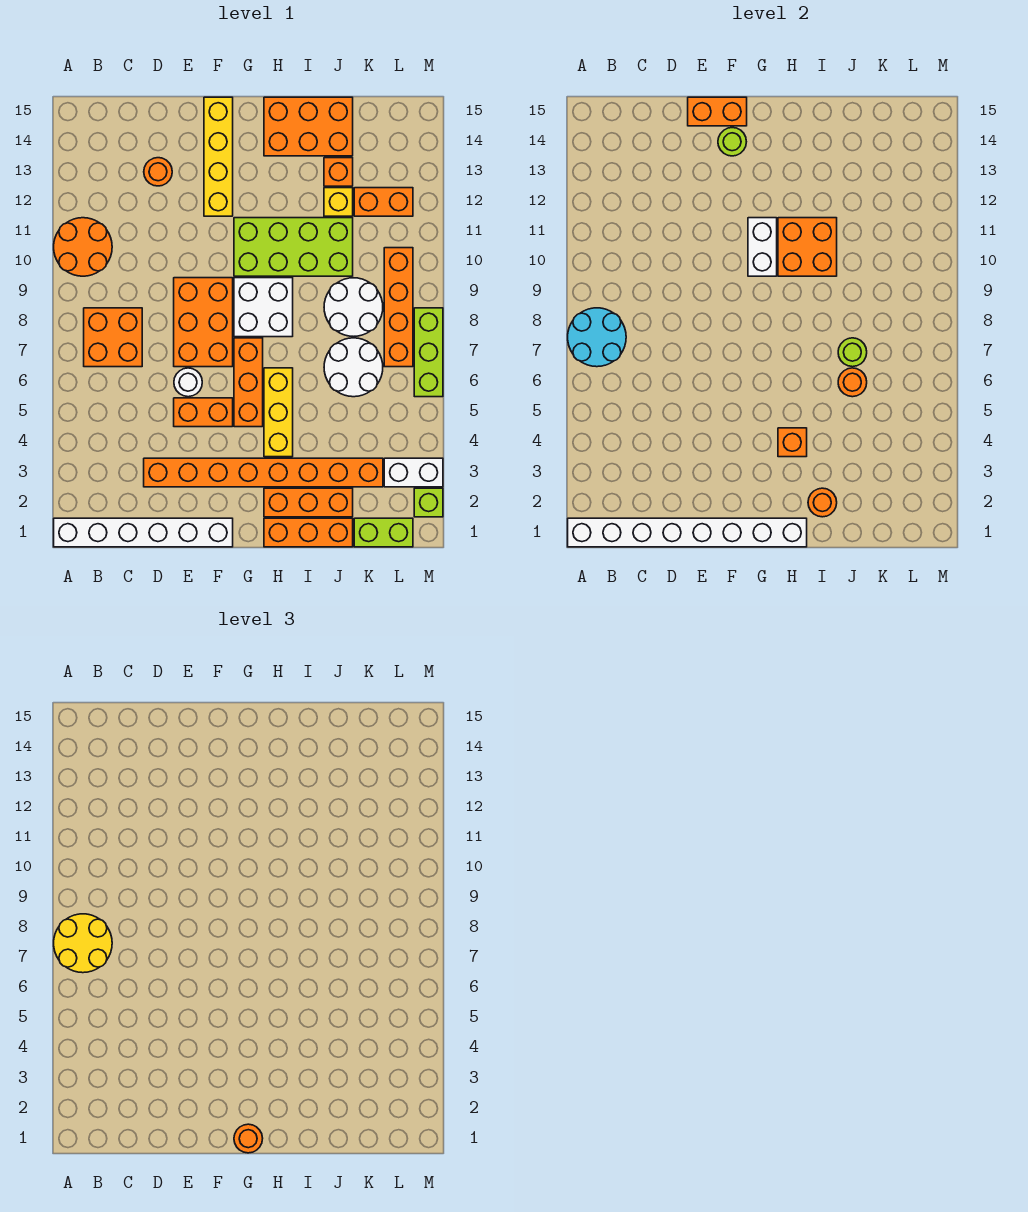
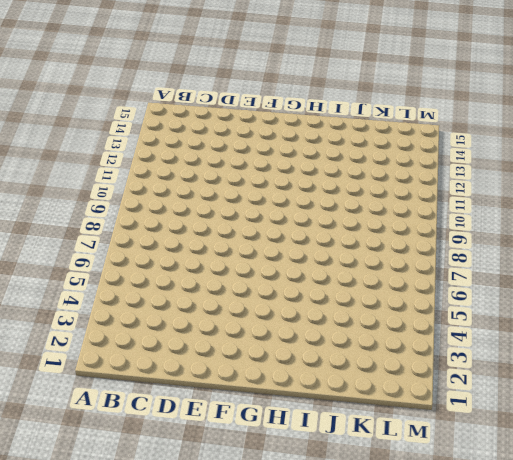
none -> white brick A1:F1 level 1
none -> orange round brick A10:B11 level 1
none -> orange brick B7:C8 level 1
none -> orange brick D3:K3 level 1

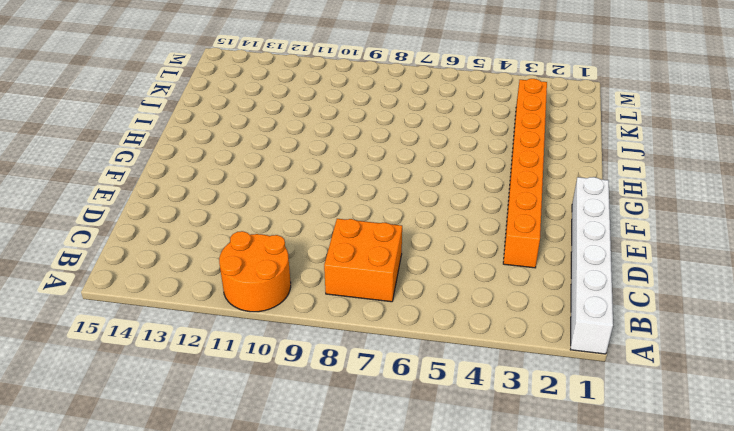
none -> orange round brick D13 level 1
none -> orange brick E5:F5 level 1
none -> white round brick E6 level 1
none -> orange brick E7:F9 level 1

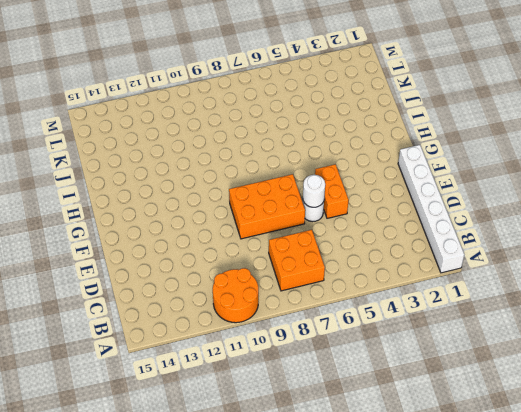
white round brick E6 level 2 -> none
none -> orange brick D3:K3 level 1
none -> orange round brick D13 level 1
none -> yellow brick F12:F15 level 1
none -> orange brick G5:G7 level 1

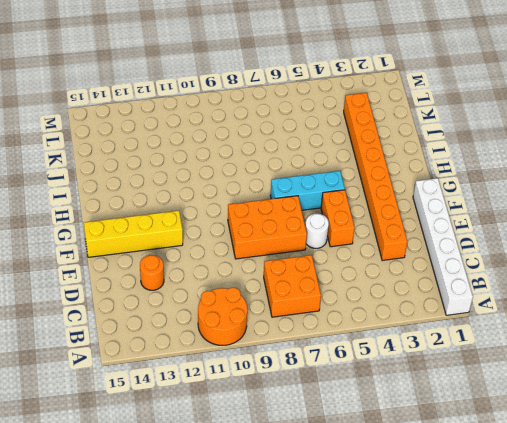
cyan brick G5:G7 level 1 -> orange brick G5:G7 level 1
none -> white brick G8:H9 level 1
none -> lime brick G10:J11 level 1
none -> orange brick H1:J1 level 1
none -> orange brick H2:J2 level 1

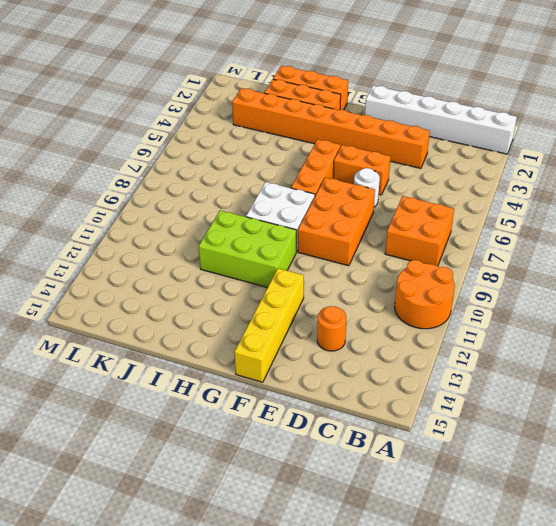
lime brick G10:I11 level 1 -> lime brick G10:J11 level 1
none -> yellow brick H4:H6 level 1
none -> orange brick H14:J15 level 1
none -> white round brick J6:K7 level 1
none -> white round brick J8:K9 level 1

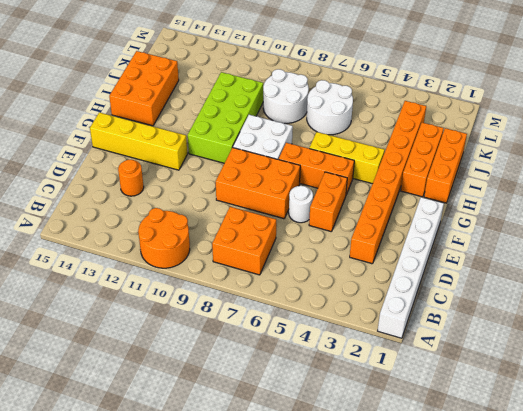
none -> yellow brick J12 level 1
none -> orange brick J13 level 1
none -> lime brick K1:L1 level 1
none -> orange brick K12:L12 level 1

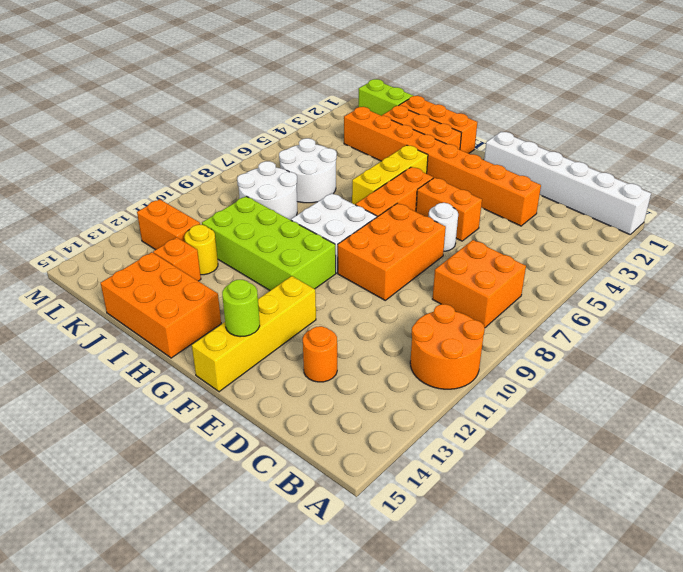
yellow round brick J12 level 1 -> yellow brick J12 level 1
none -> white brick L3:M3 level 1
none -> orange brick L7:L10 level 1
none -> lime brick M2 level 1
none -> lime brick M6:M8 level 1

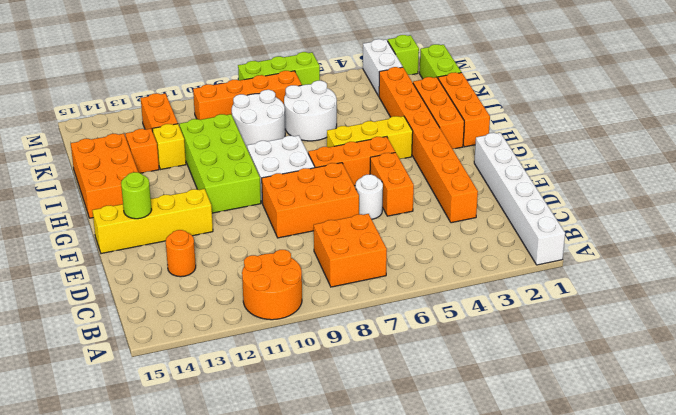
none -> white brick A1:H1 level 2
none -> cyan round brick A7:B8 level 2
none -> orange brick E15:F15 level 2
none -> white brick G10:G11 level 2

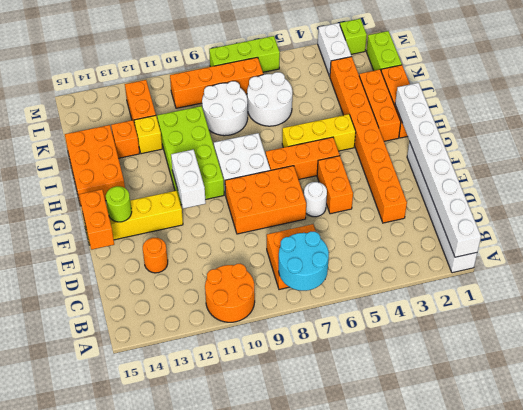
white brick F11:G11 level 2 -> white brick G10:G11 level 2
none -> orange brick H4 level 2
none -> orange brick H10:I11 level 2
none -> orange round brick I2 level 2
none -> orange round brick J6 level 2

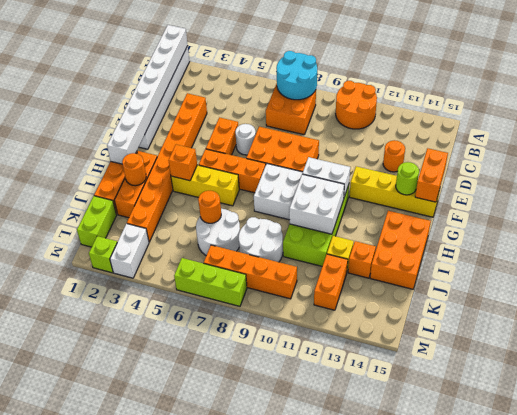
white brick H10:I11 level 2 -> orange brick H10:I11 level 2
none -> lime round brick J7 level 2
none -> yellow round brick A7:B8 level 3
none -> orange round brick G1 level 3

